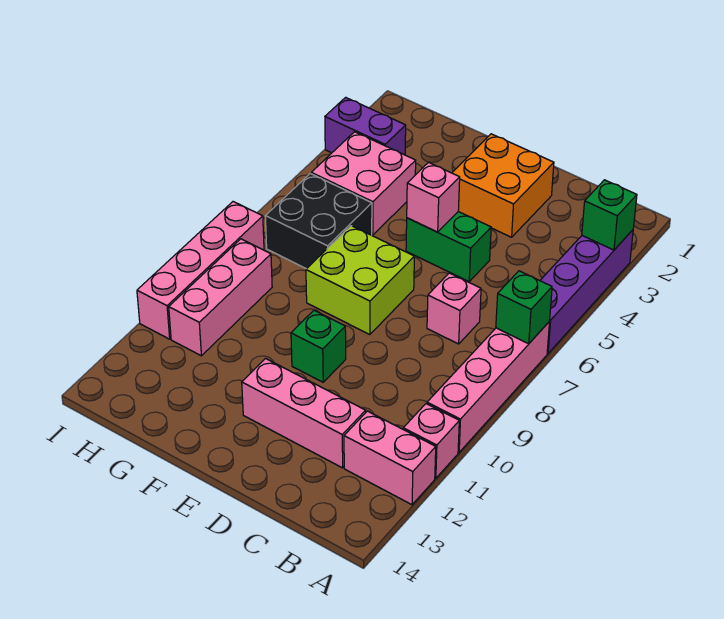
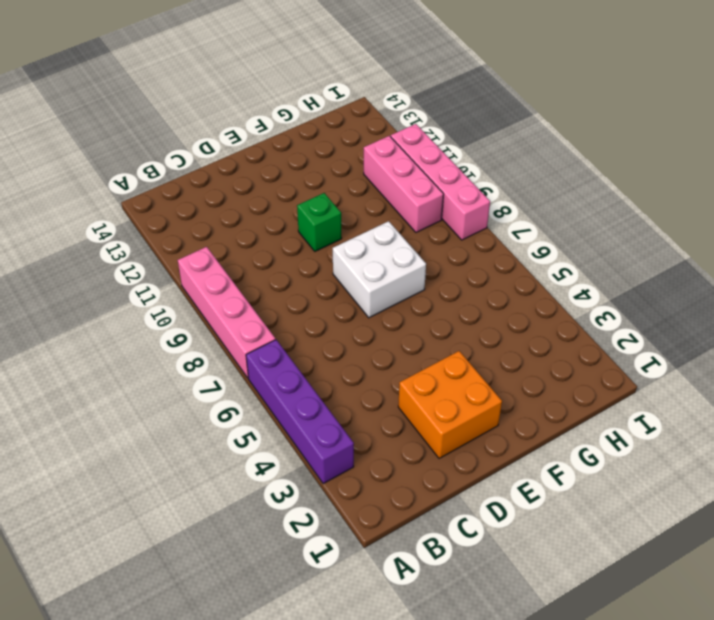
white brick E7:F8 level 1 -> lime brick E7:F8 level 1
none -> pink brick A11 level 1
none -> pink brick A12:B12 level 1
none -> pink brick C7 level 1

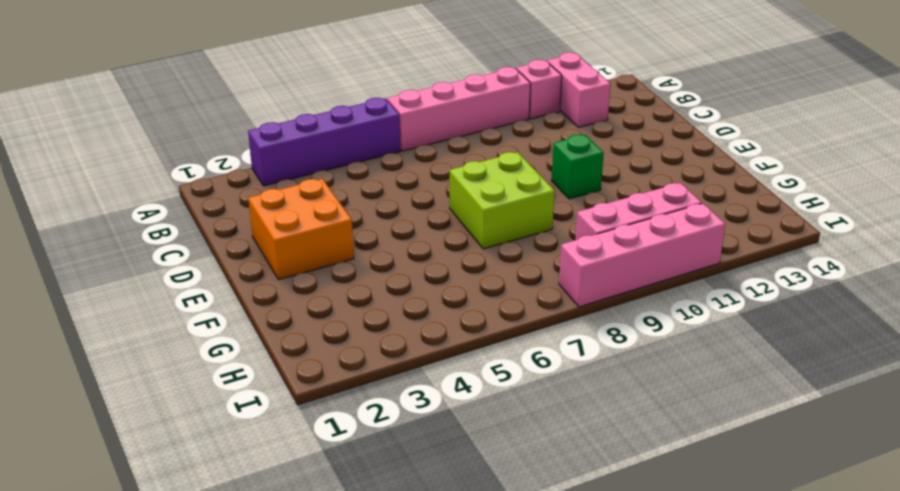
none -> pink brick C7 level 1
none -> pink brick C12:E12 level 1
none -> green brick D5:E5 level 1

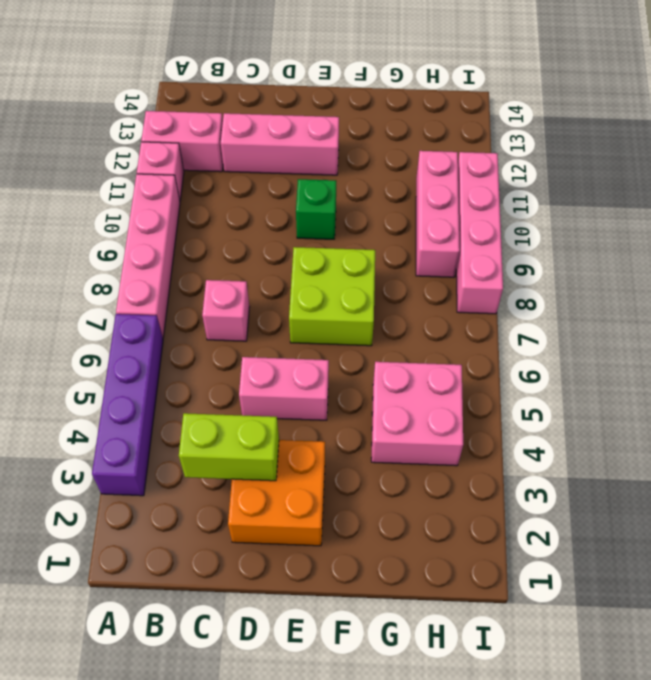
lime brick C3:D3 level 2 -> none
pink brick D5:E5 level 1 -> green brick D5:E5 level 1
none -> black brick G6:H7 level 1
none -> purple brick H3:I3 level 1
none -> green brick A3 level 2

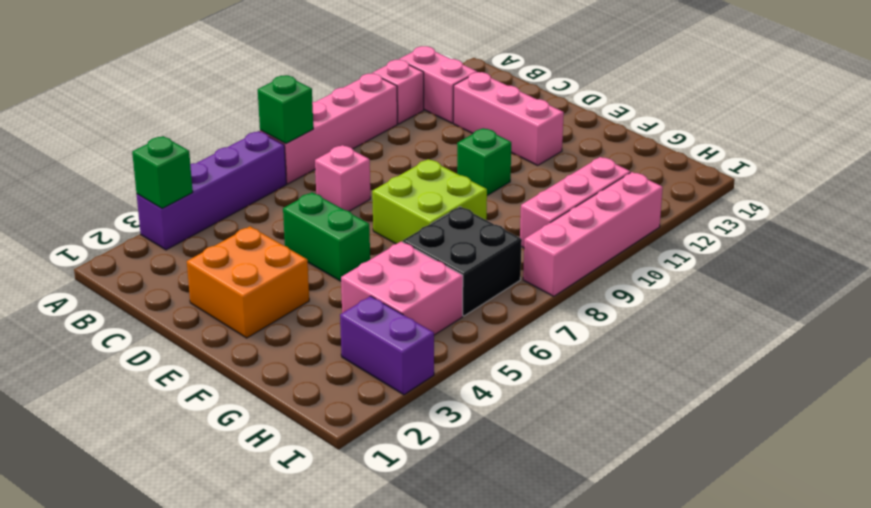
none -> pink brick E5 level 2

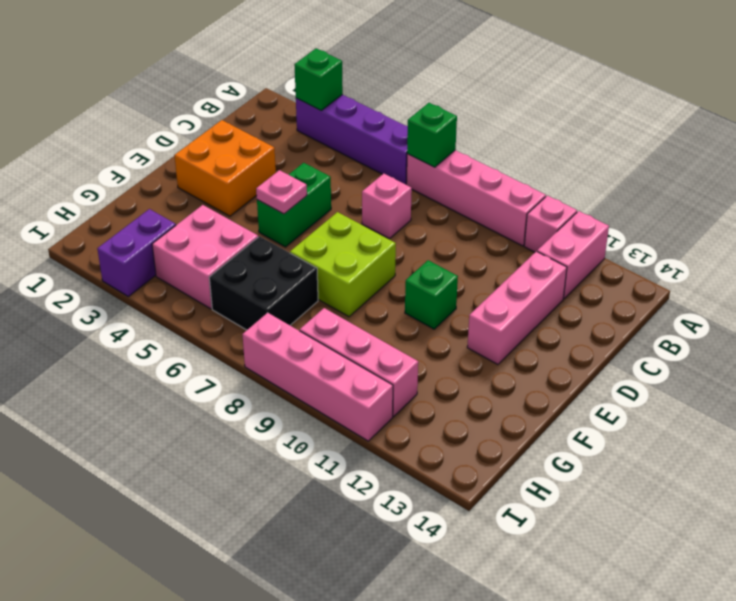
pink plate E5 level 2 -> pink brick E5 level 2

